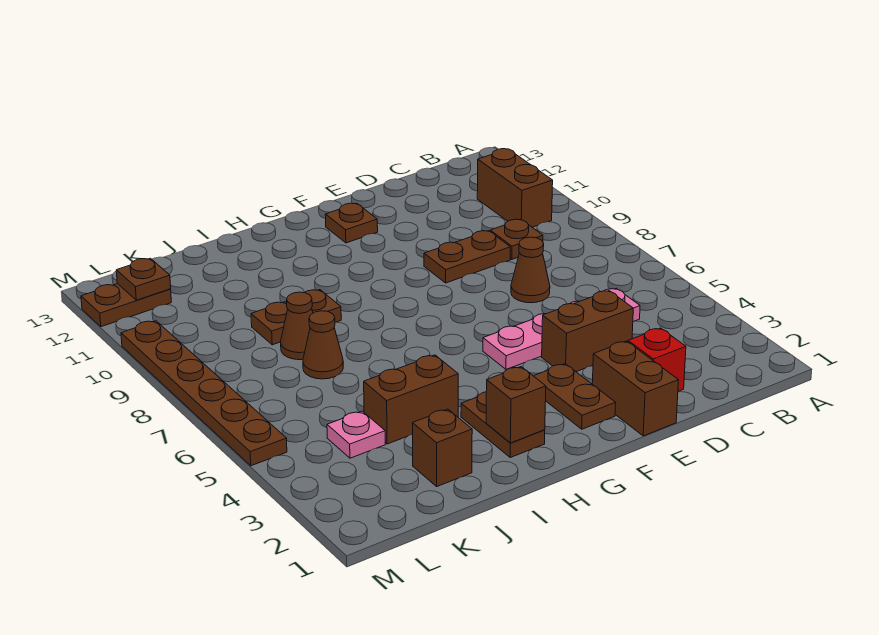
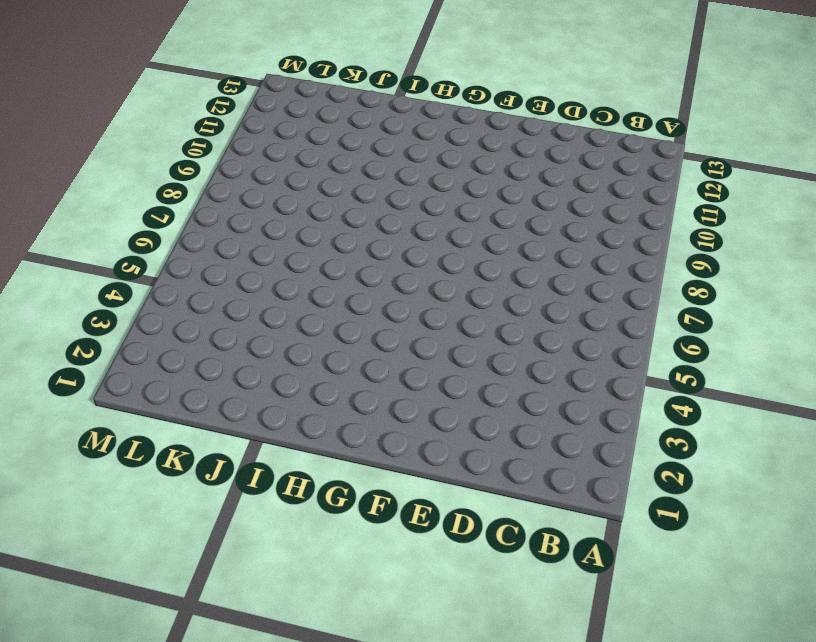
none -> brown brick B10:B11 level 1
none -> pink plate C5:F5 level 1
none -> brown plate C9 level 1

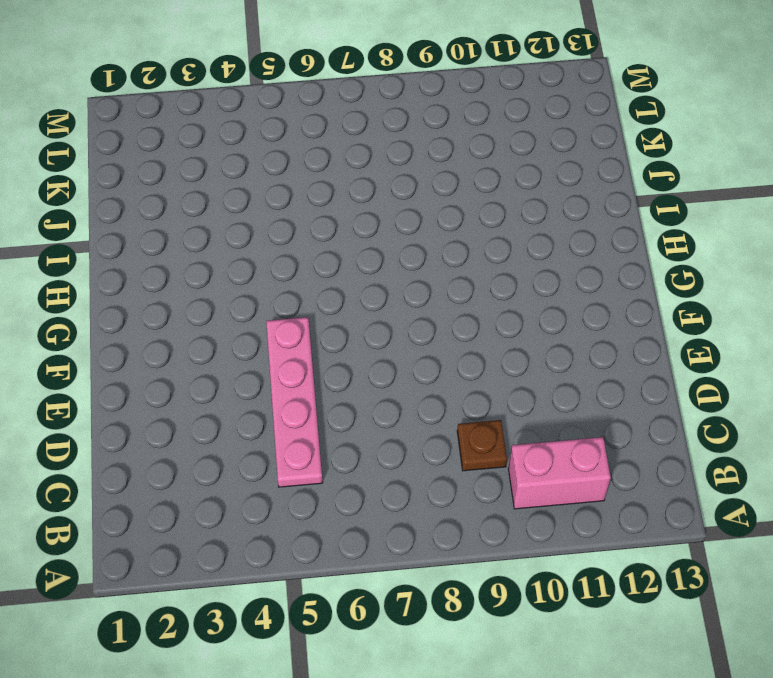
pink brick B10:B11 level 1 -> brown brick B10:B11 level 1
none -> red brick D2 level 1
none -> brown brick D4:E4 level 1
none -> brown cone D7 level 1

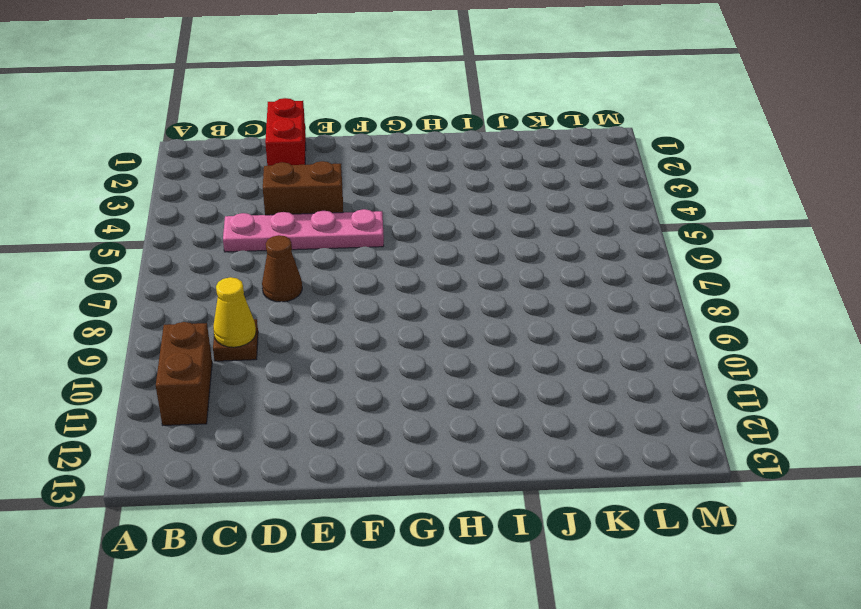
yellow cone C9 level 2 -> none
red brick D1:D2 level 1 -> red brick D2 level 1
none -> brown plate D9:E9 level 1
none -> brown brick E1:E2 level 1
none -> brown plate F2:F3 level 1

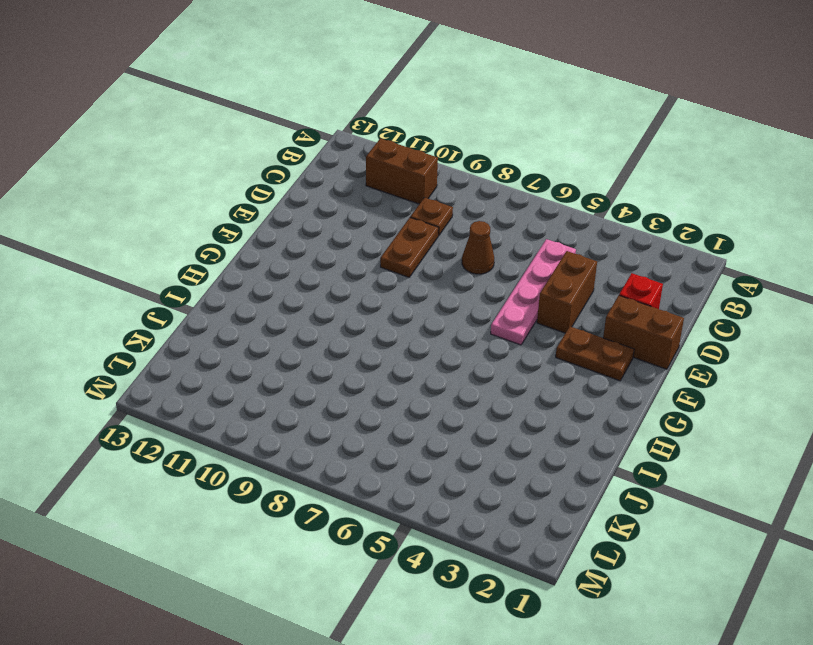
none -> brown plate F12 level 1
none -> brown plate H2:H3 level 1
none -> brown brick I4:J4 level 1

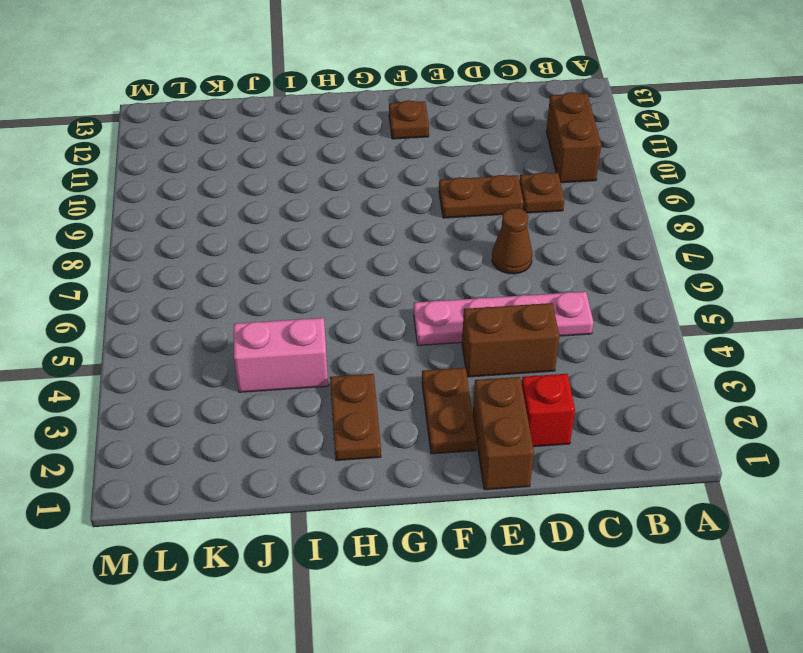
pink brick I4:J4 level 1 -> brown brick I4:J4 level 1
none -> brown plate I9:J9 level 1
none -> brown brick J2 level 1
none -> brown cone J7 level 1

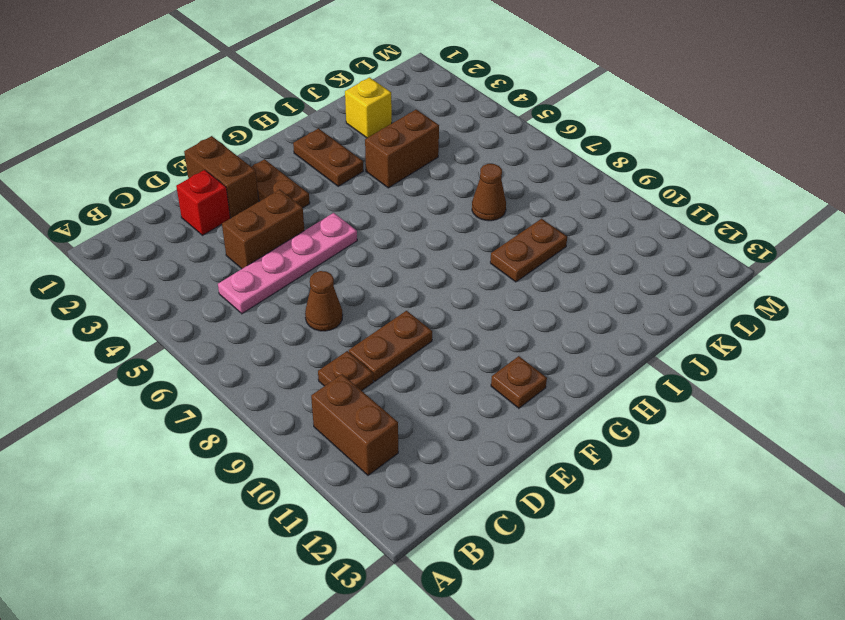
yellow brick J2 level 1 -> brown brick J2 level 1
none -> brown cone J8 level 1
none -> pink plate K4 level 1
none -> brown plate L12:M12 level 1

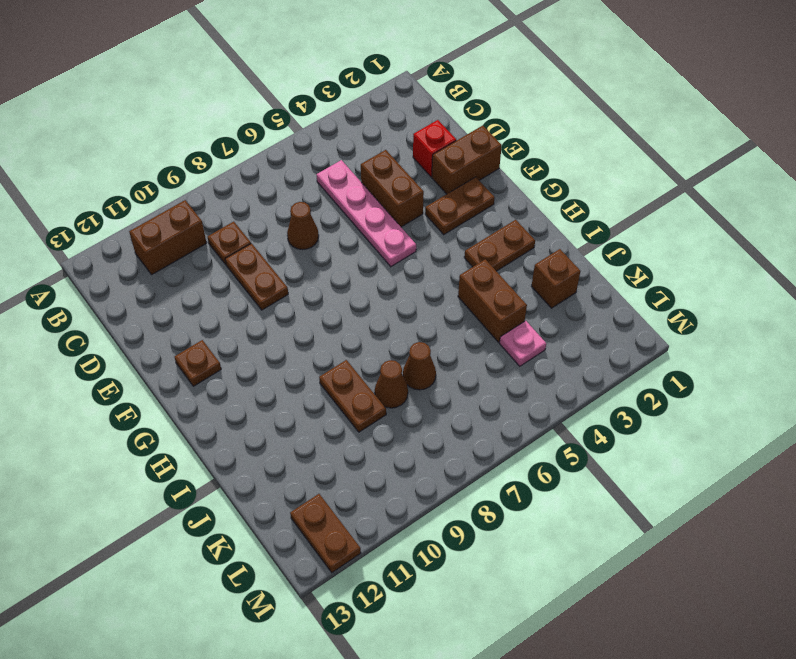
none -> brown plate M5:M10 level 1
none -> brown brick H2 level 2
none -> brown plate L12 level 2

